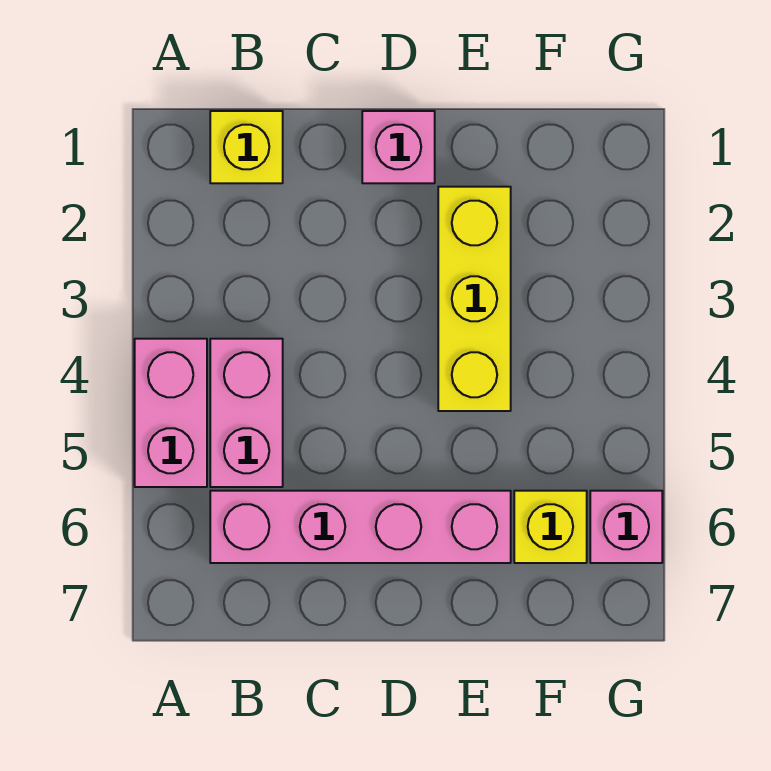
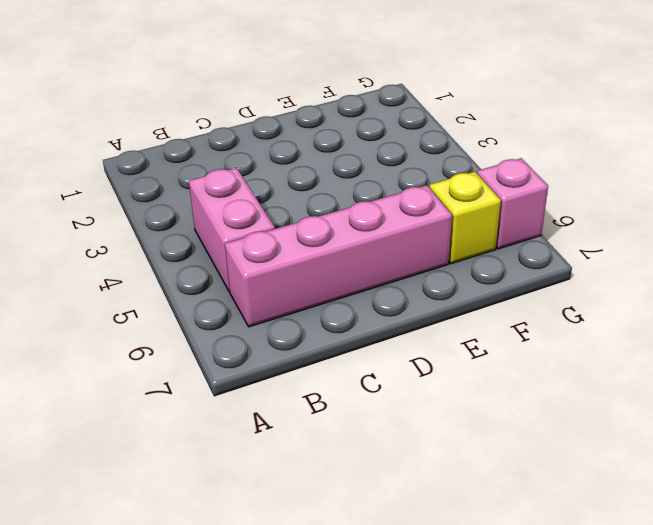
none -> pink brick A4:A5 level 1
none -> yellow brick B1 level 1

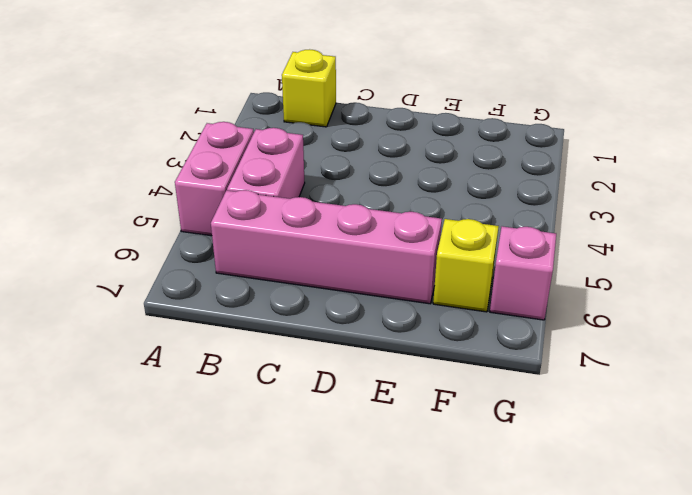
none -> pink brick D1 level 1
none -> yellow brick E2:E4 level 1

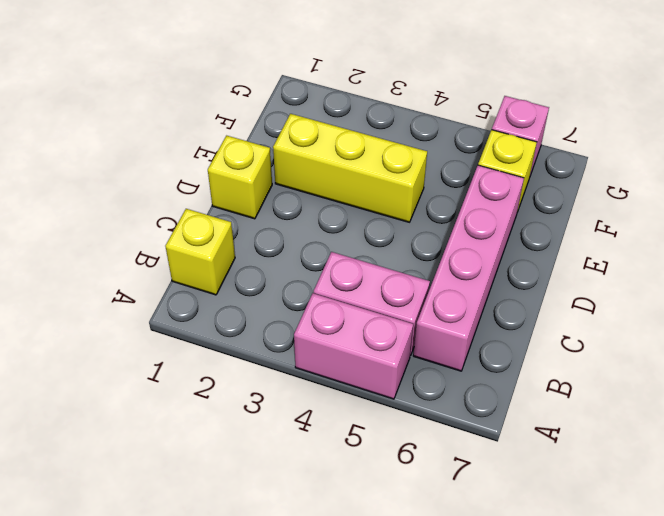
yellow brick D1 level 1 -> pink brick D1 level 1

